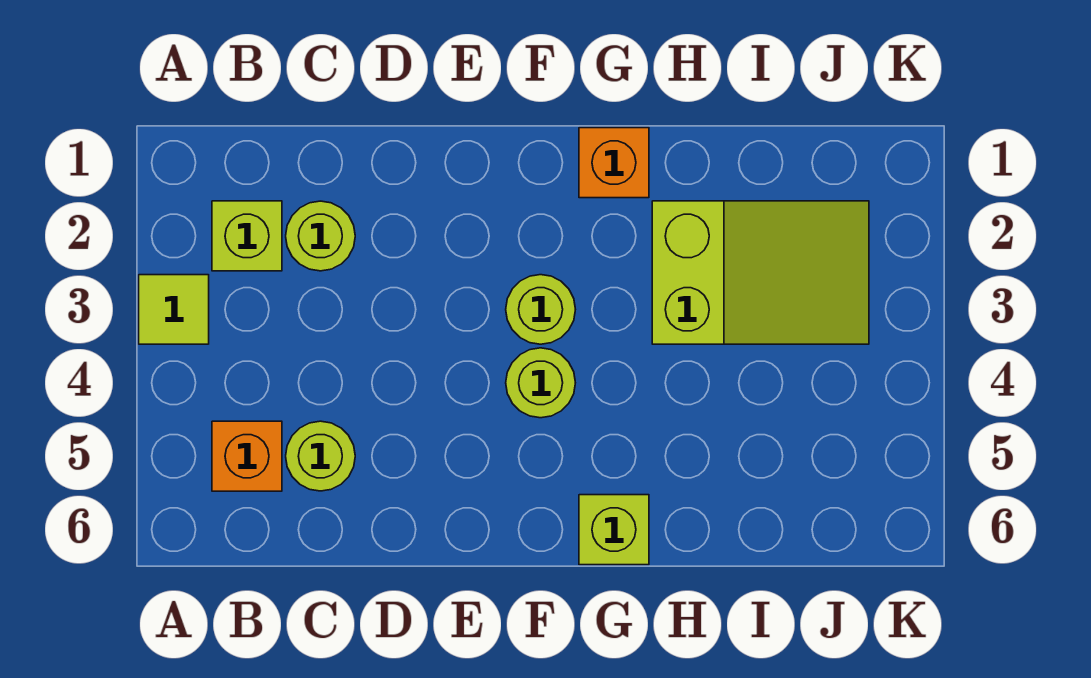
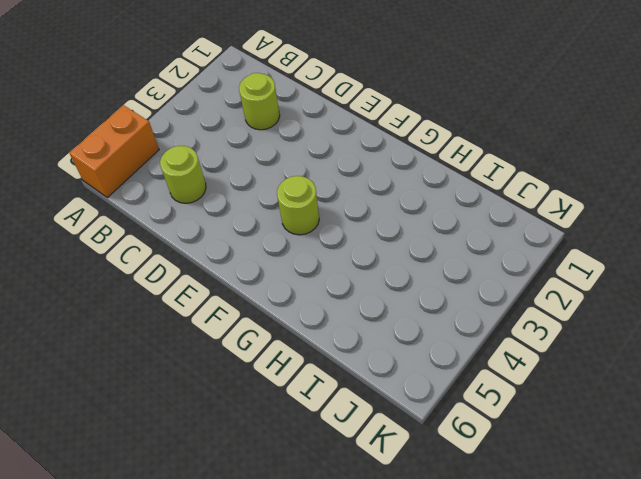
orange brick A5:A6 level 1 -> none
none -> lime tile A3 level 1
none -> lime brick B2 level 1

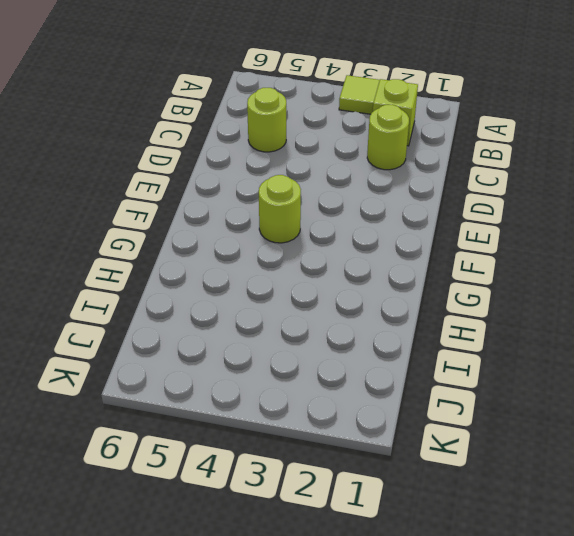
none -> orange brick B5 level 1
none -> lime round brick F3 level 1

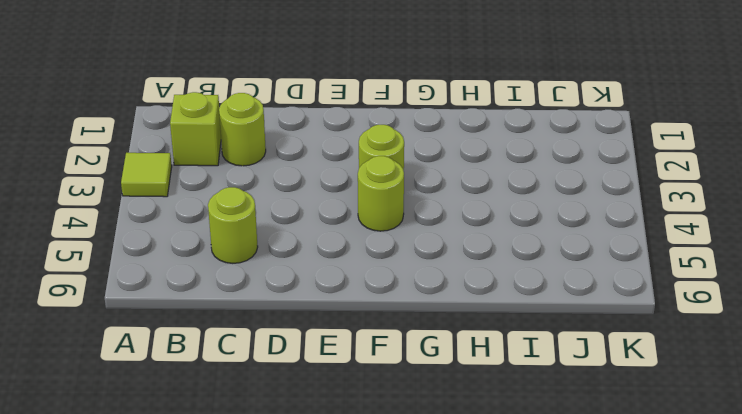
none -> orange brick B5 level 1
none -> orange brick G1 level 1

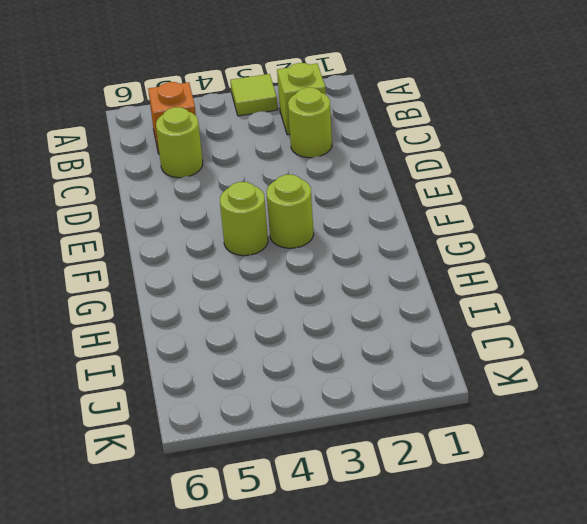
none -> orange brick G1 level 1
none -> lime brick G6 level 1

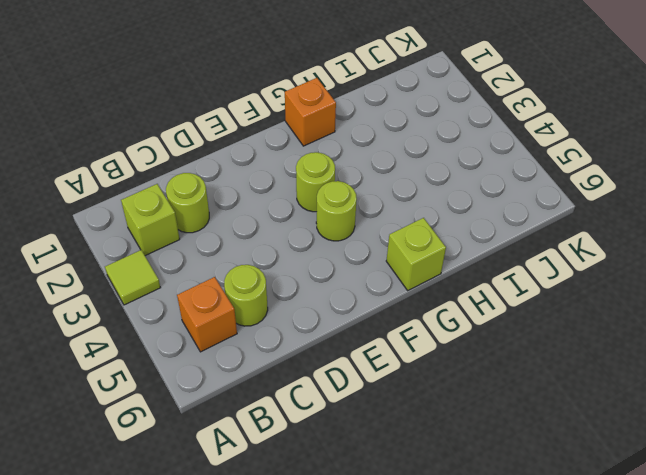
none -> lime slope H2:J3 level 1 top H

